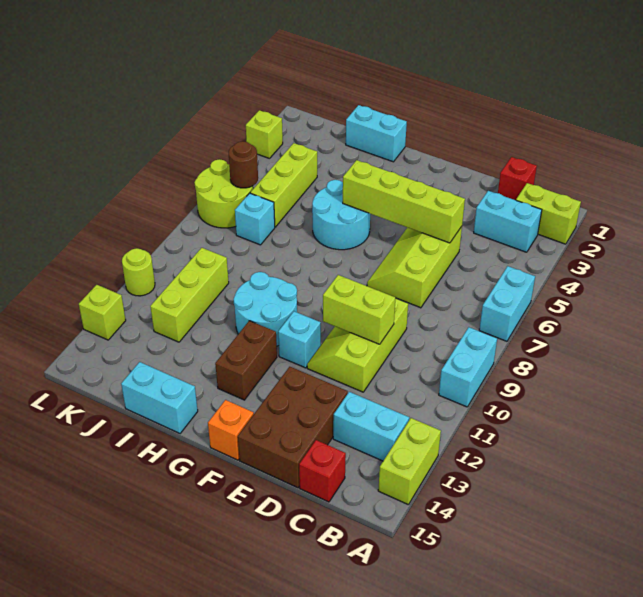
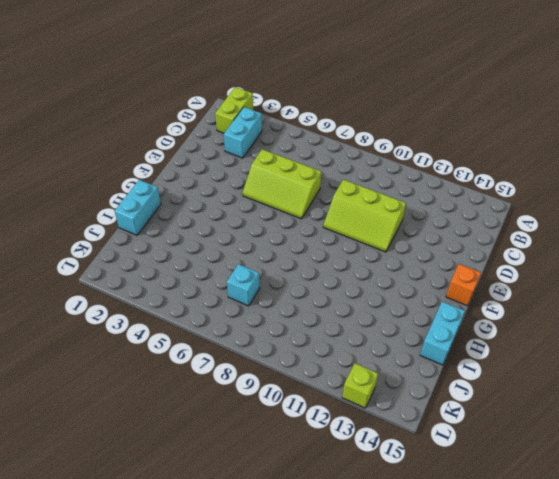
none -> cyan brick A6:A7 level 1
none -> cyan brick A9:A10 level 1
none -> lime brick A13:A14 level 1

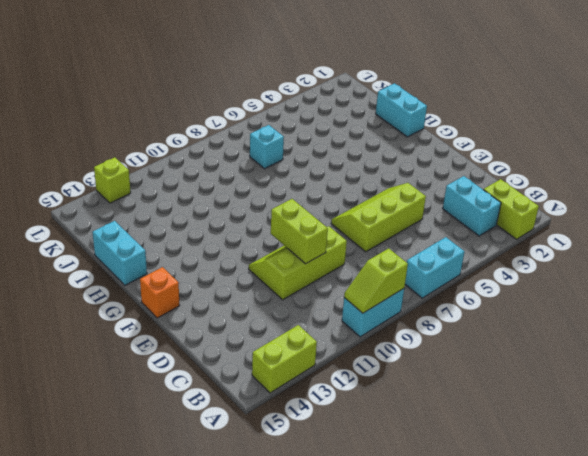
lime slope A9:A10 level 2 top 9 -> none
none -> cyan brick B13:C13 level 1
none -> red brick C1 level 1
none -> red brick C15 level 1

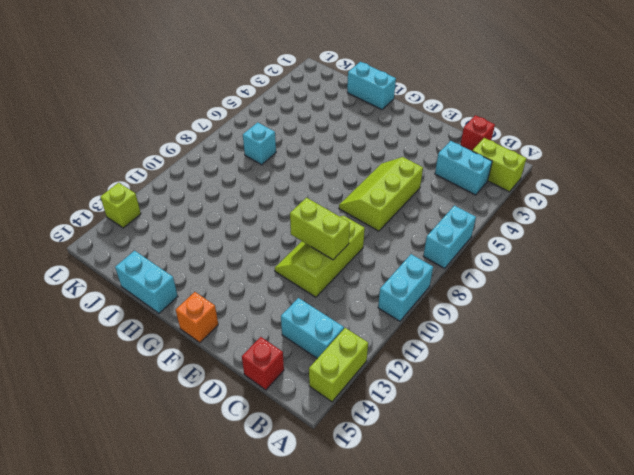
none -> brown brick D13:E15 level 1
none -> cyan brick F11 level 1
none -> cyan round brick G5:H6 level 1

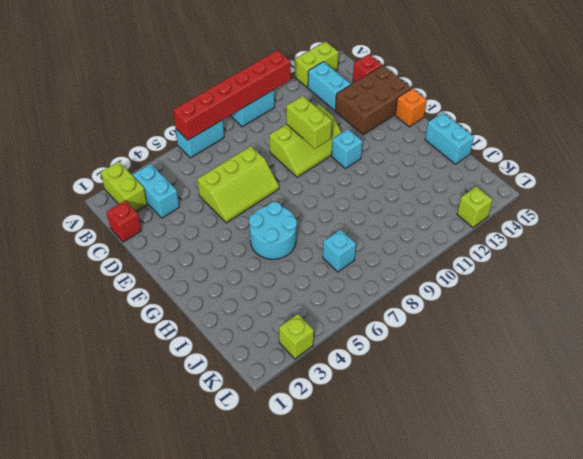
red brick A6:A11 level 2 -> none
none -> cyan round brick G10:H11 level 1
none -> brown brick G12:G13 level 1
none -> cyan brick H1:I1 level 1

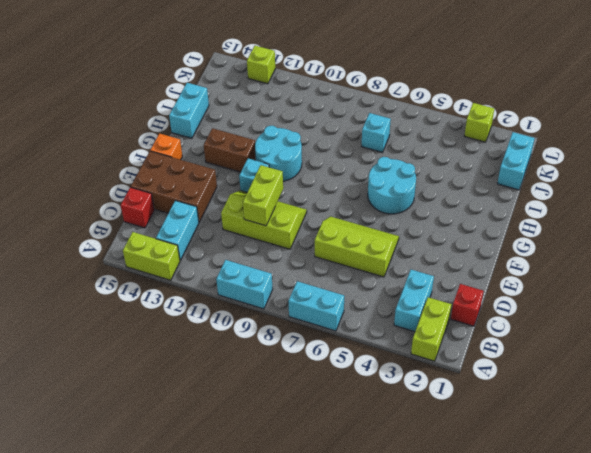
cyan brick J1:K1 level 1 -> cyan brick H1:I1 level 1
none -> lime brick J4:J6 level 1
none -> lime brick J10:J12 level 1
none -> lime round brick K6:L7 level 1

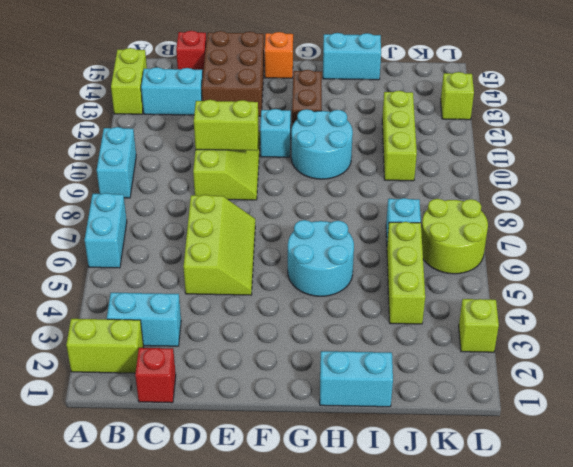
none -> lime round brick L11 level 1
none -> lime brick D5:G5 level 2
none -> brown round brick K6 level 2

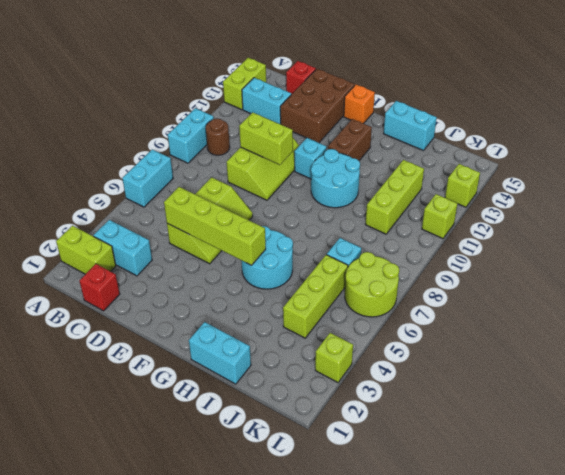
brown round brick B10 level 1 -> brown round brick K6 level 2
lime brick L11 level 1 -> lime round brick L11 level 1

